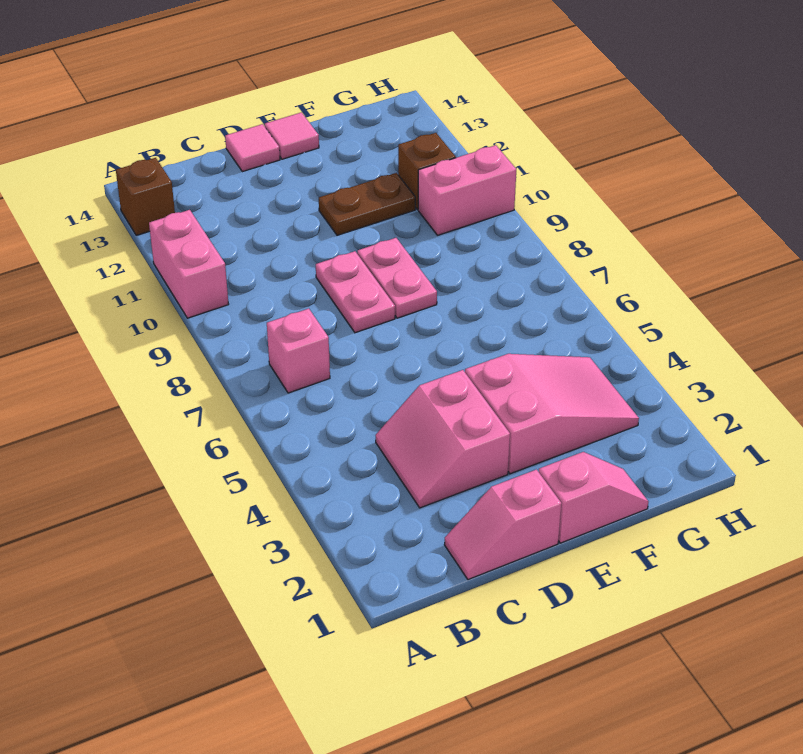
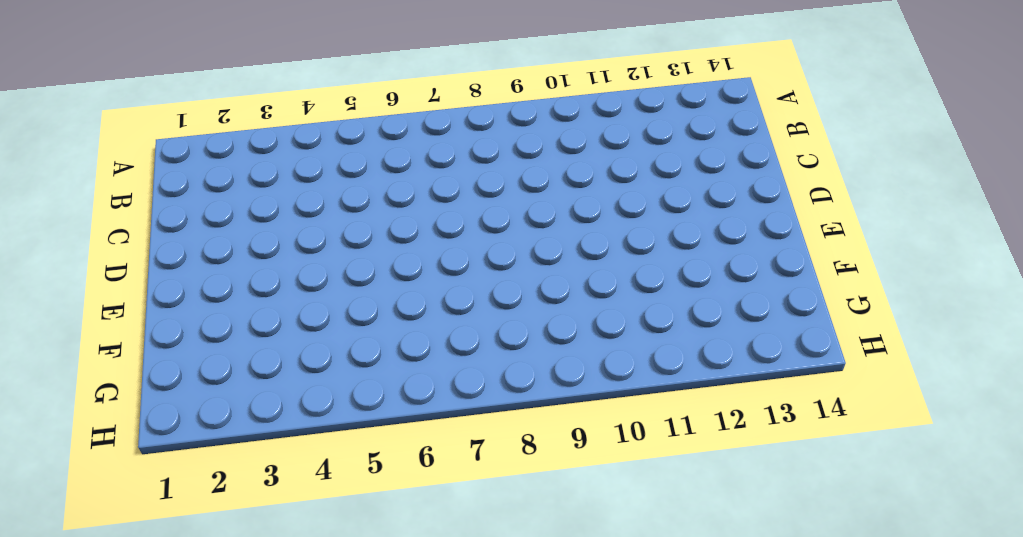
none -> pink brick A10:A11 level 1
none -> brown brick A13 level 1
none -> pink brick B7 level 1

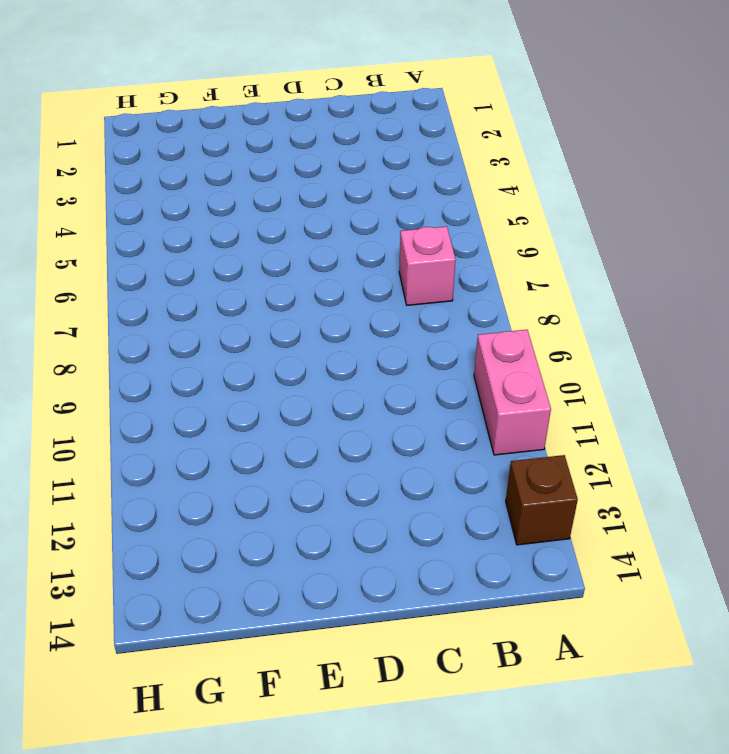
none -> pink slope C1:D1 level 1 top D
none -> pink slope C3:D4 level 1 top D
none -> pink plate D8:D9 level 1

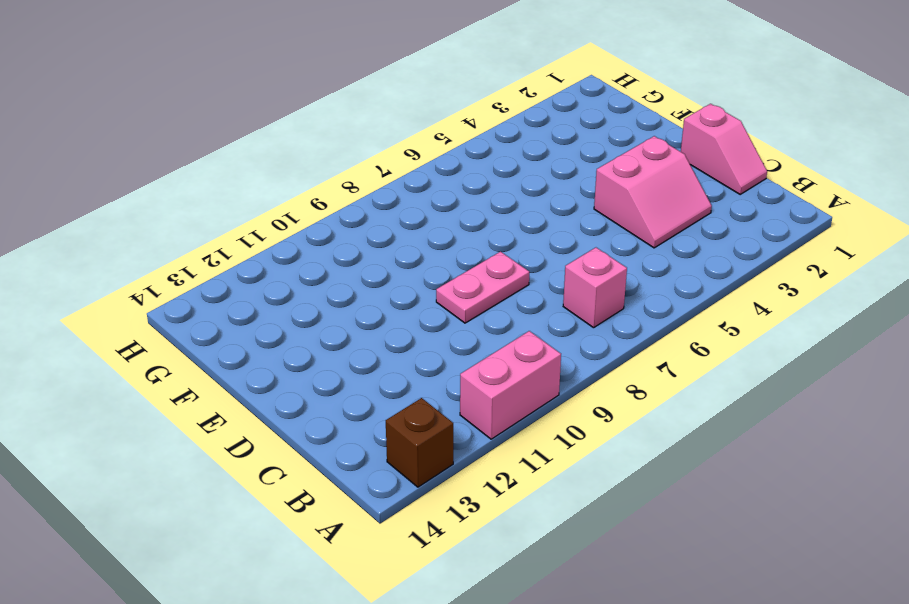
none -> pink tile D14 level 1
none -> pink slope E1:F1 level 1 top E
none -> pink slope E3:G4 level 1 top E

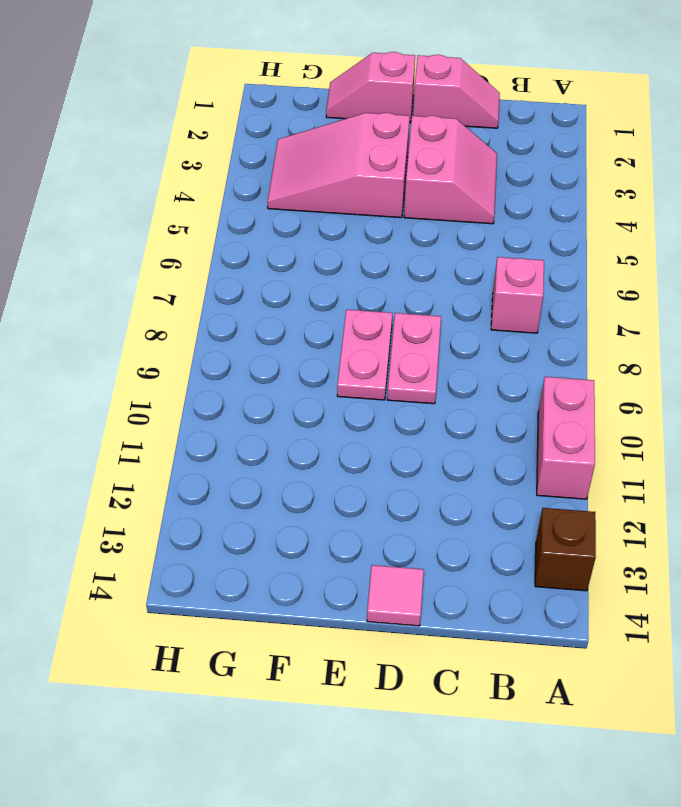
none -> brown plate E11:F11 level 1
none -> pink tile E14 level 1
none -> pink brick G10:H10 level 1

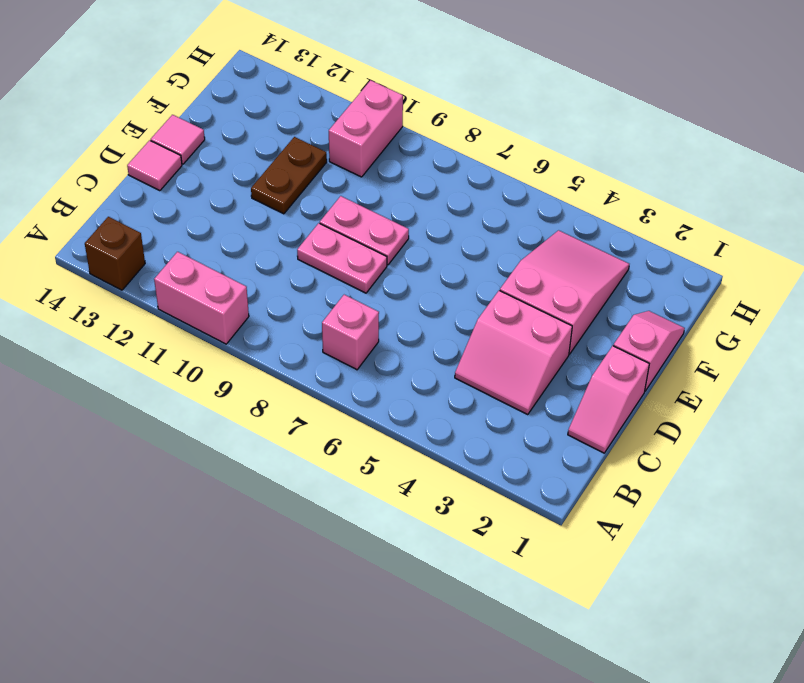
none -> brown brick G11 level 1

